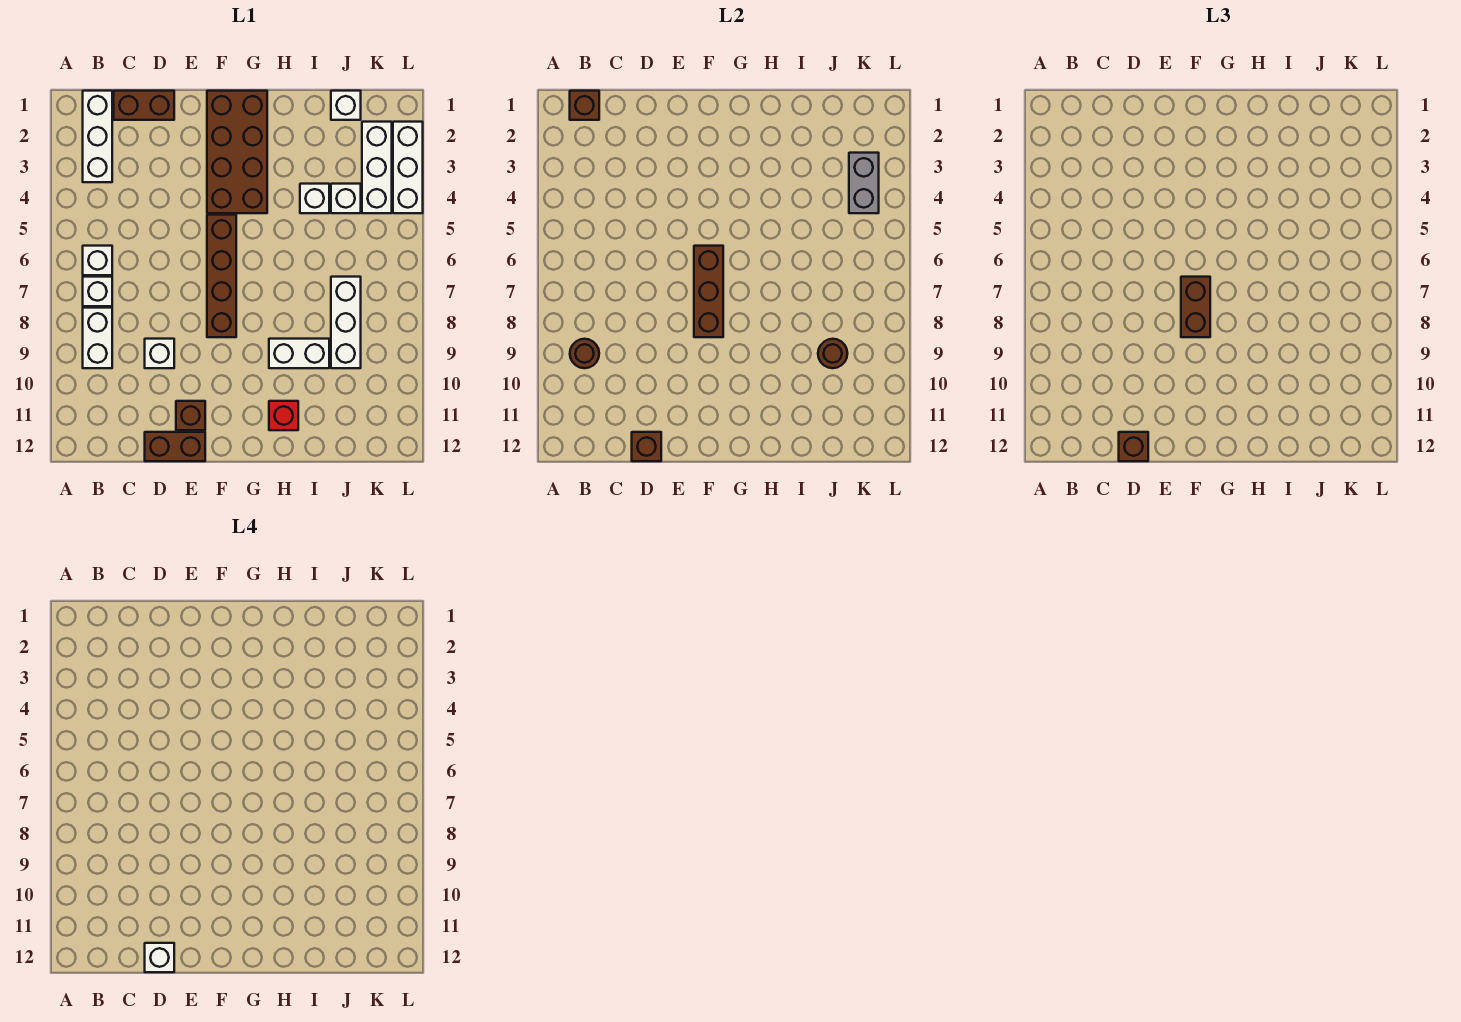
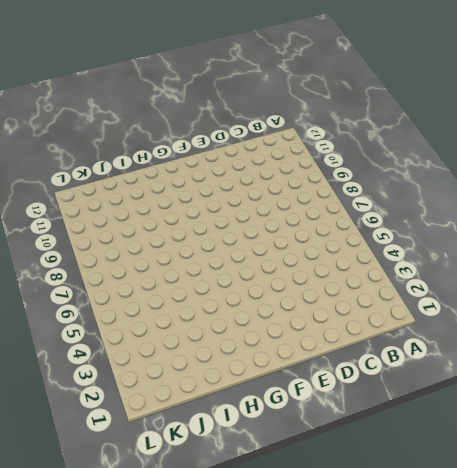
none -> white brick B1:B3 level 1
none -> white brick B6 level 1
none -> white brick B7 level 1

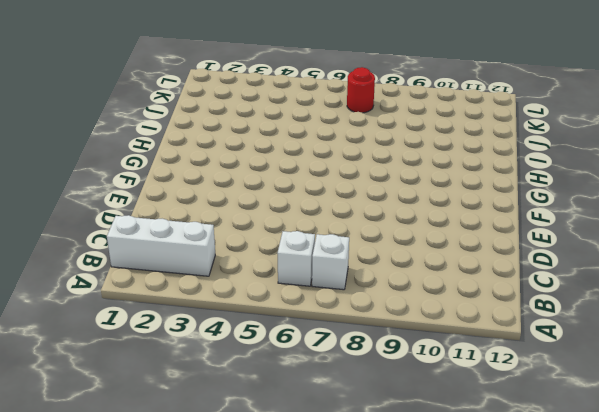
red round brick K7 level 1 -> none
none -> white brick B8:B9 level 1
none -> brown brick C1:D1 level 1
none -> white brick D9 level 1

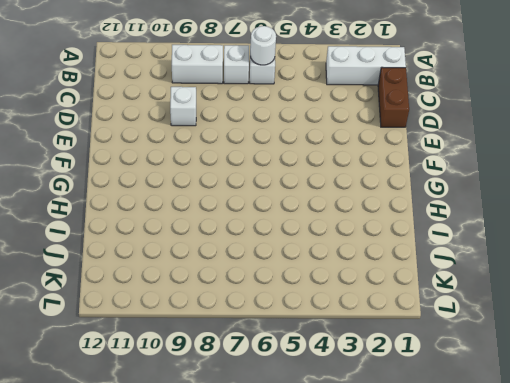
white round brick B6 level 2 -> none
none -> brown brick D12:E12 level 1
none -> brown brick E11 level 1
none -> brown brick F1:G4 level 1

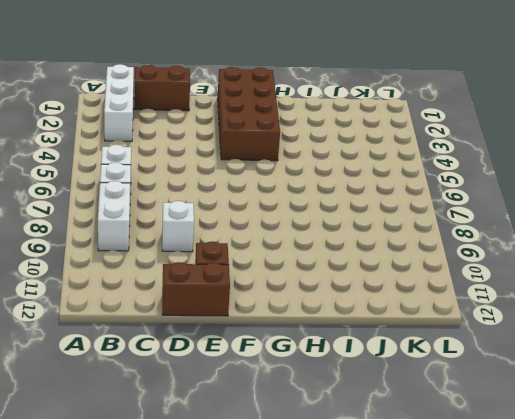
none -> brown brick F5:F8 level 1
none -> white brick H9:I9 level 1
none -> red brick H11 level 1

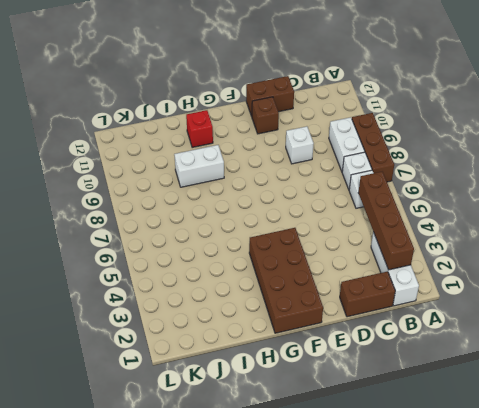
brown brick A7:A9 level 1 -> brown brick F6:F8 level 2
brown brick B2:B5 level 2 -> brown brick F5:F8 level 1
none -> white brick I4 level 1
none -> white brick J1 level 1
none -> white brick J4 level 1

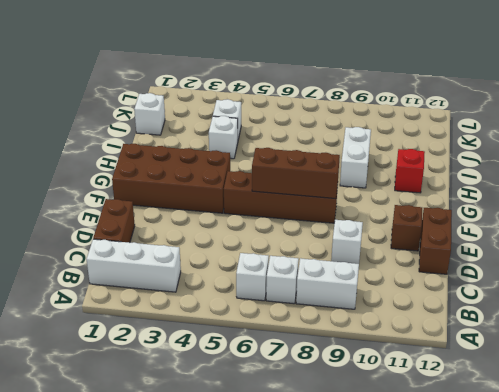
none -> white brick J7:J9 level 1
none -> white brick K2:K4 level 1
none -> white brick L2:L4 level 1

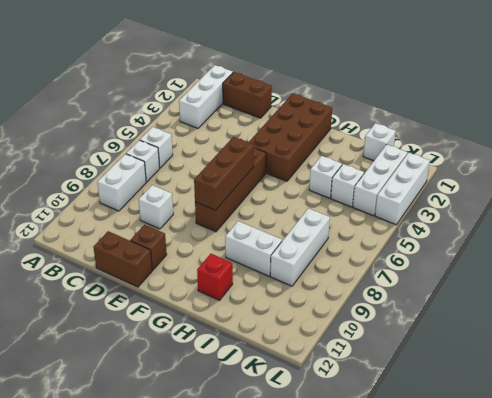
none -> brown brick B1 level 2
none -> brown round brick B9 level 2
none -> brown brick D12 level 2

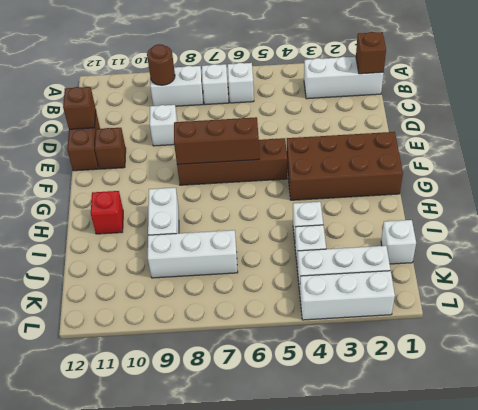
none -> brown brick C1:D1 level 1
none -> brown round brick J9 level 2
none -> grey brick K3:K4 level 2

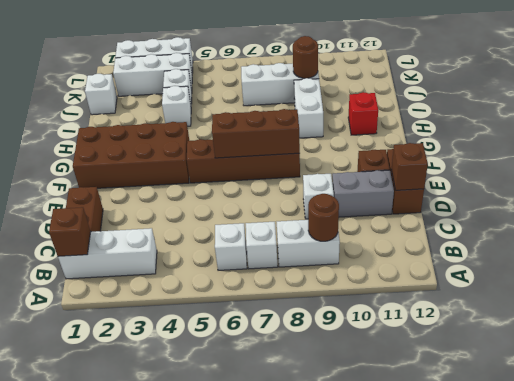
grey brick D10:D11 level 1 -> grey brick K3:K4 level 2
none -> brown brick D12 level 3
none -> brown brick F7:F8 level 3
none -> white brick D12 level 4

